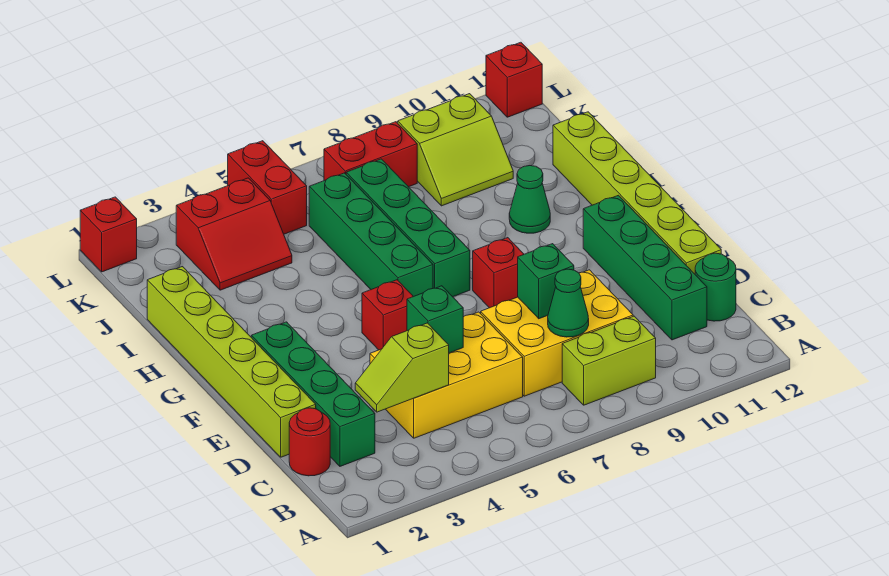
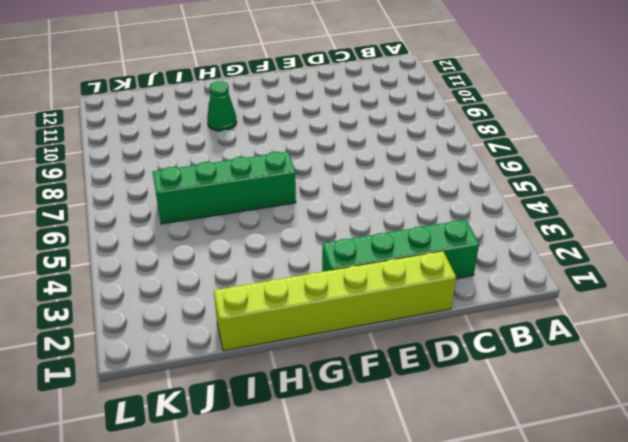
none -> lime brick B8:B9 level 1
none -> red round brick C1 level 1
none -> yellow brick C4:D6 level 1

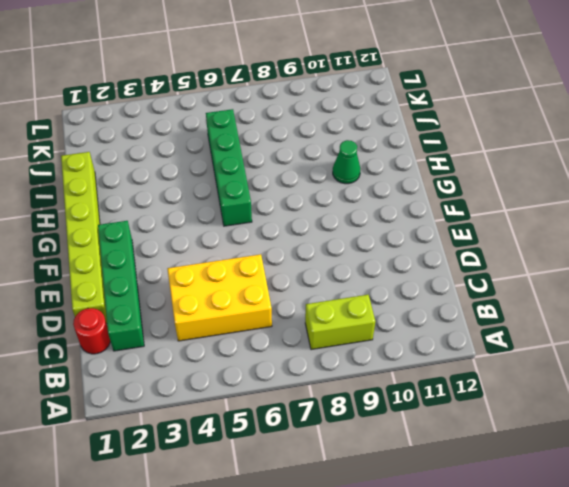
none -> yellow brick C7:D9 level 1
none -> green brick C11:F11 level 1
none -> green round brick C12 level 1

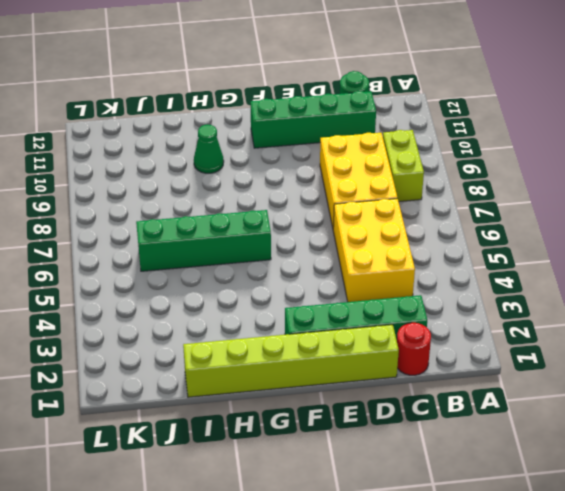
none -> lime brick D12:I12 level 1
none -> red brick F5 level 1
none -> red brick F8 level 1

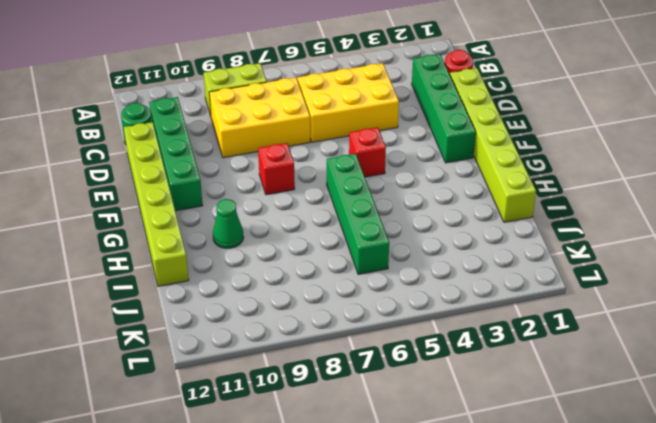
none -> green brick G7:J7 level 1
none -> red slope J3:K4 level 1 top K
none -> lime slope J9:K10 level 1 top K

